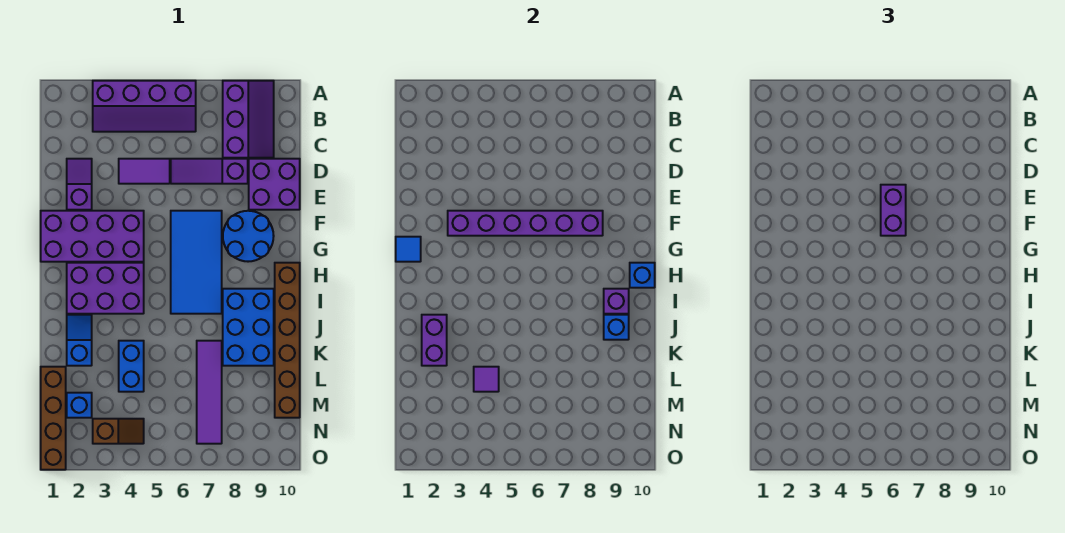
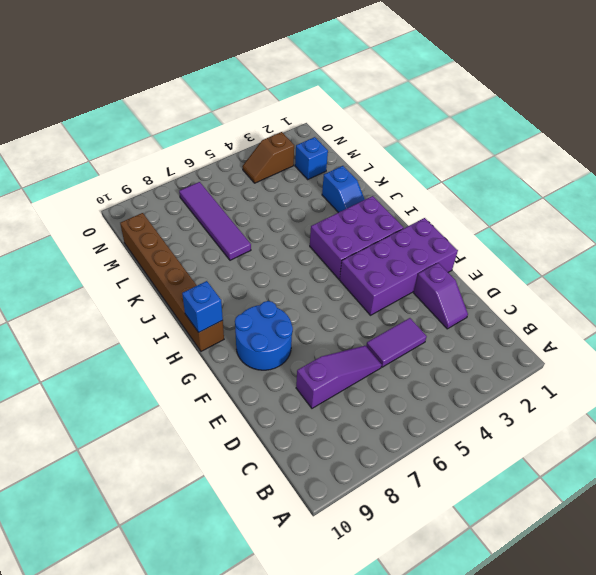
none -> purple slope A3:B6 level 1 top A
none -> purple slope A8:C9 level 1 top 8
none -> purple brick D9:E10 level 1

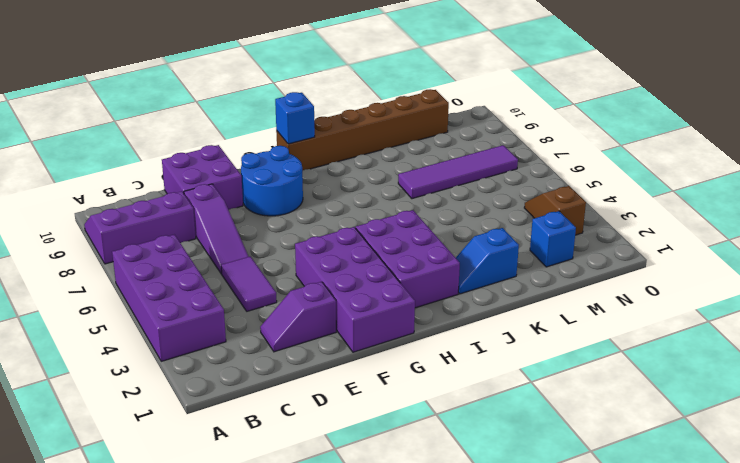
purple brick A3:B6 level 1 -> purple slope A3:B6 level 1 top A
none -> blue tile F6:I7 level 1
none -> blue brick I8:K9 level 1
none -> blue brick K4:L4 level 1

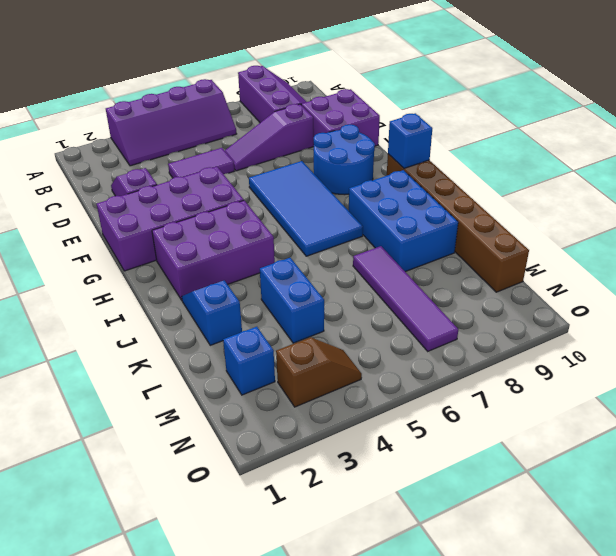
none -> brown brick L1:O1 level 1
none -> purple brick F3:F8 level 2
none -> blue tile G1 level 2

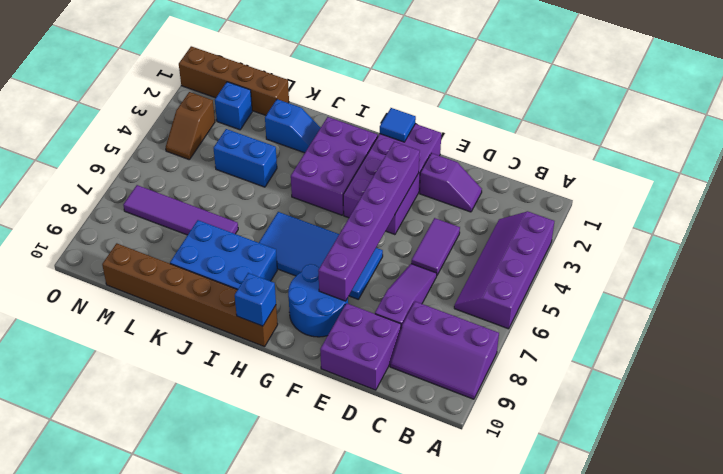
none -> purple brick I9 level 2
none -> purple brick J2:K2 level 2
none -> blue brick J9 level 2

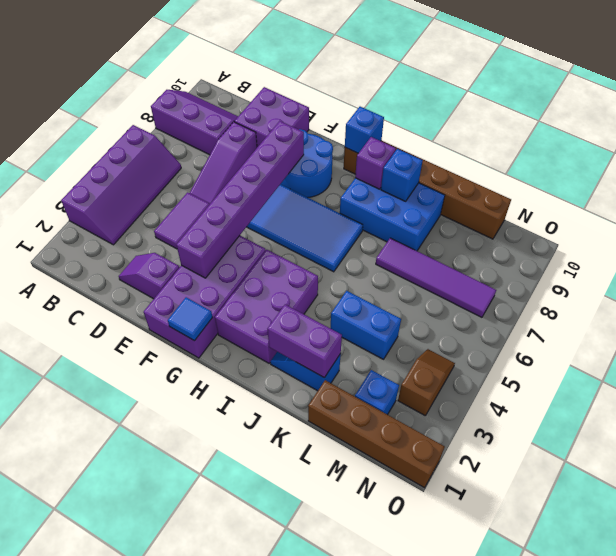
none -> purple tile L4 level 2
none -> purple brick E6:F6 level 3

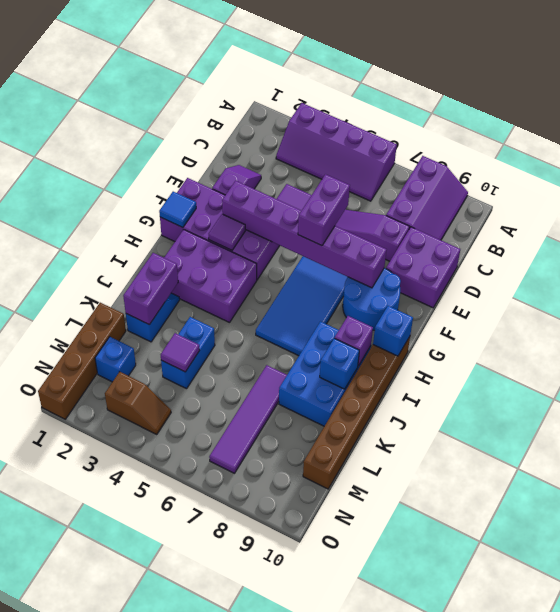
purple tile G3 level 2 -> none

